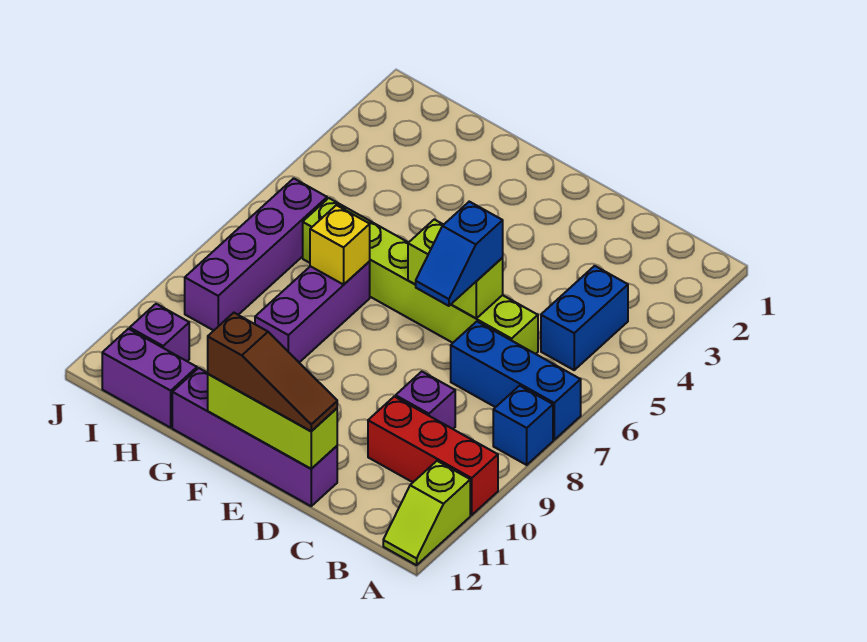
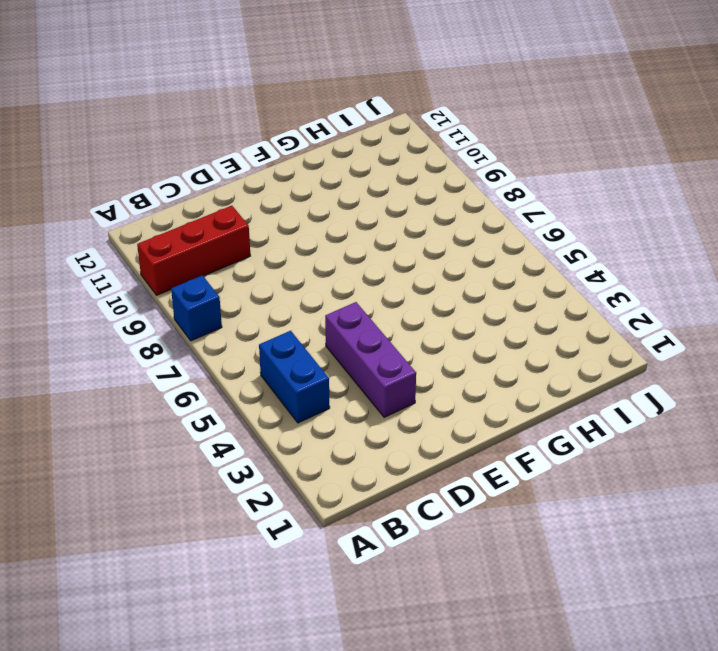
purple brick D3:D5 level 1 -> purple brick G7:G9 level 1
none -> blue brick A7:C7 level 1
none -> lime slope A11:A12 level 1 top 11
none -> lime brick C6:H6 level 1

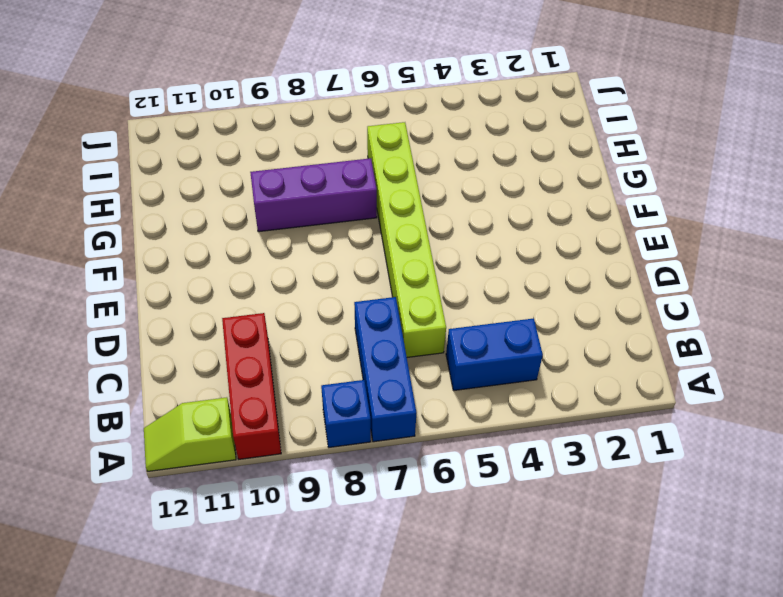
none -> purple brick C9 level 1
none -> purple brick D12:G12 level 1
none -> purple brick H12:I12 level 1

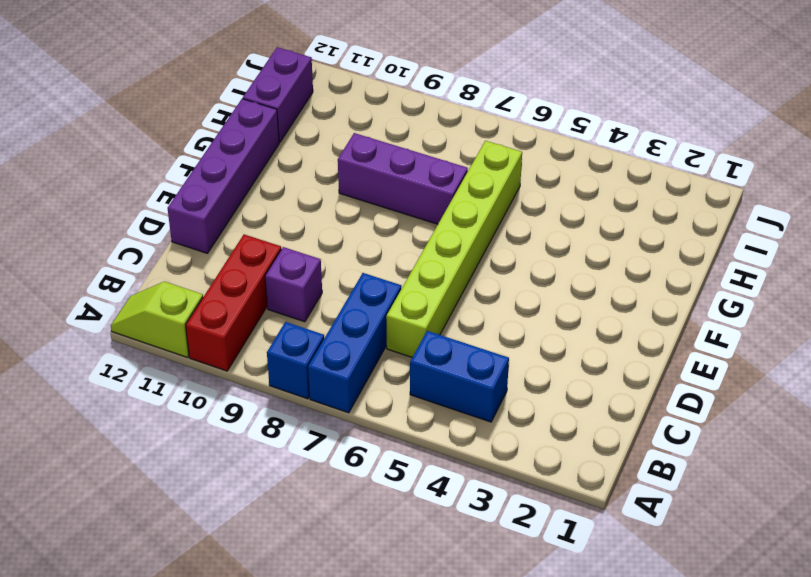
none -> purple brick I6:I9 level 1
none -> purple brick I11 level 1
none -> lime brick D6:E6 level 2

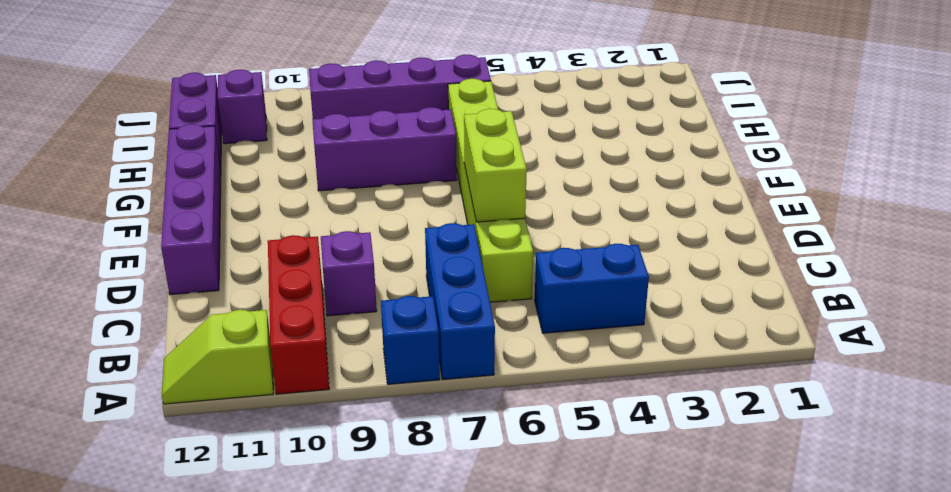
none -> lime brick D12:F12 level 2
none -> yellow brick G7 level 2
none -> blue slope D6:D7 level 3 top 6

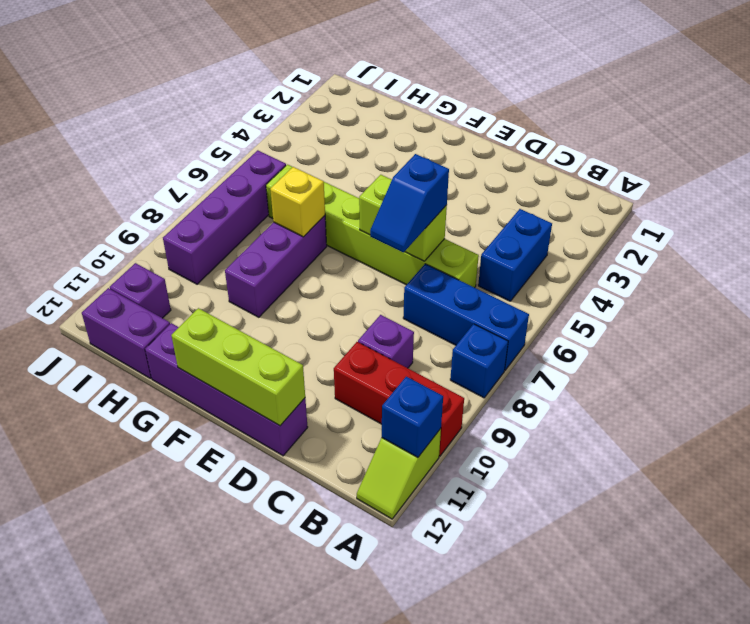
blue brick A11 level 2 -> none
none -> brown slope D12:F12 level 3 top F

